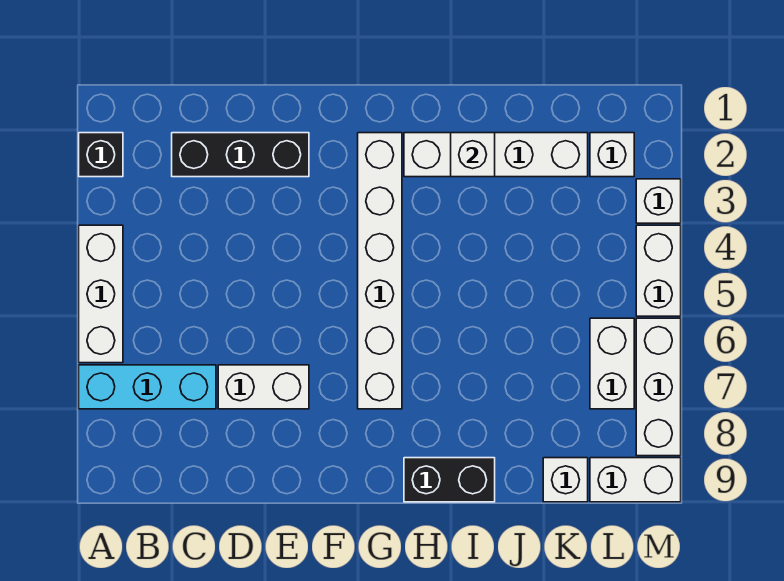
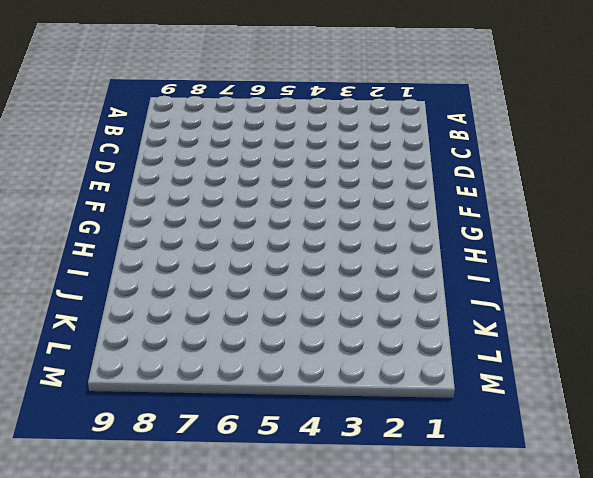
none -> black brick A2 level 1
none -> white brick A4:A6 level 1
none -> cyan brick A7:C7 level 1

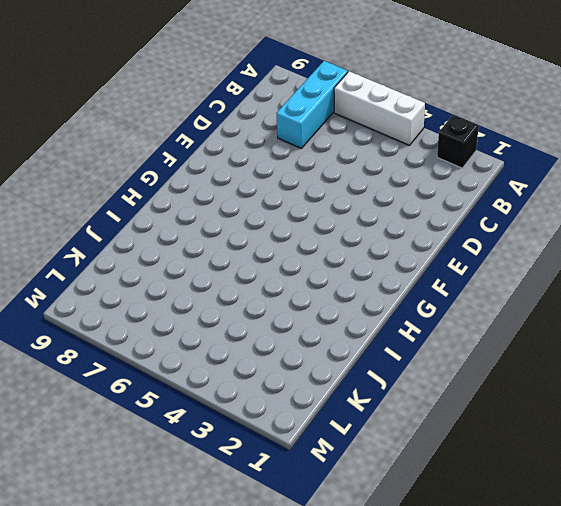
none -> black brick C2:E2 level 1
none -> white brick D7:E7 level 1
none -> white brick G2:G7 level 1

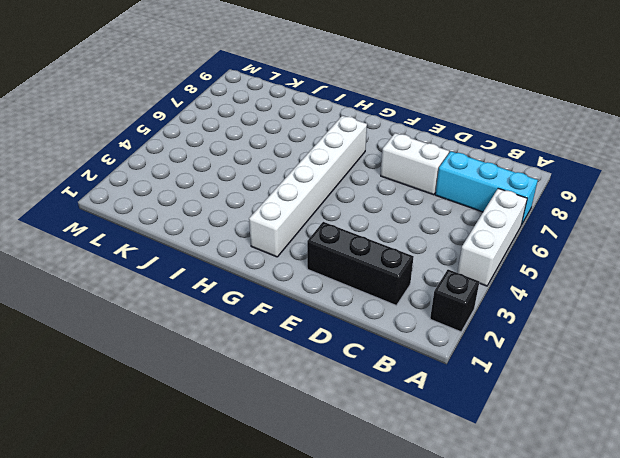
none -> white brick H2:K2 level 1
none -> black brick H9:I9 level 1
none -> white brick K9 level 1

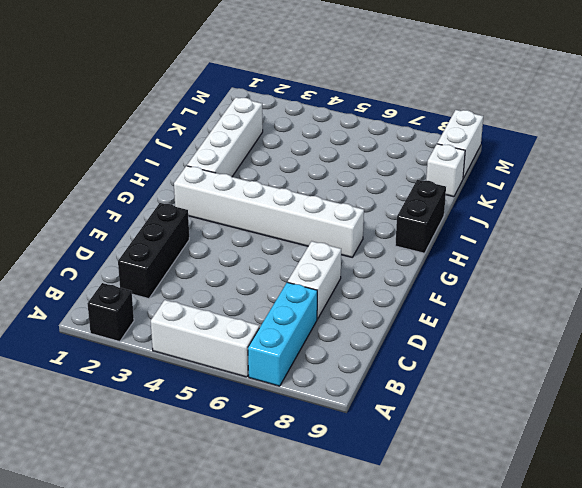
none -> white brick L2 level 1
none -> white brick L6:L7 level 1
none -> white brick M3 level 1

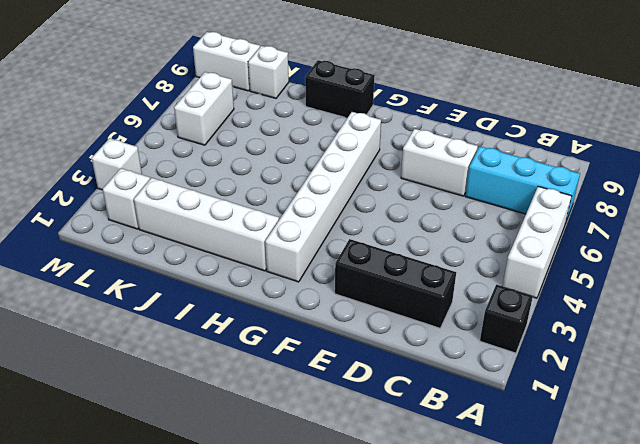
none -> white brick M4:M5 level 1
none -> white brick M6:M8 level 1
none -> white brick I2 level 2

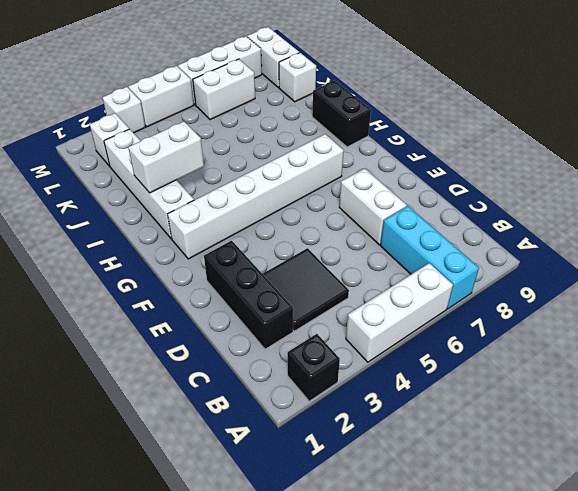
black tile C3:D4 level 1 -> none
white brick I2:I3 level 2 -> white brick I2 level 2

